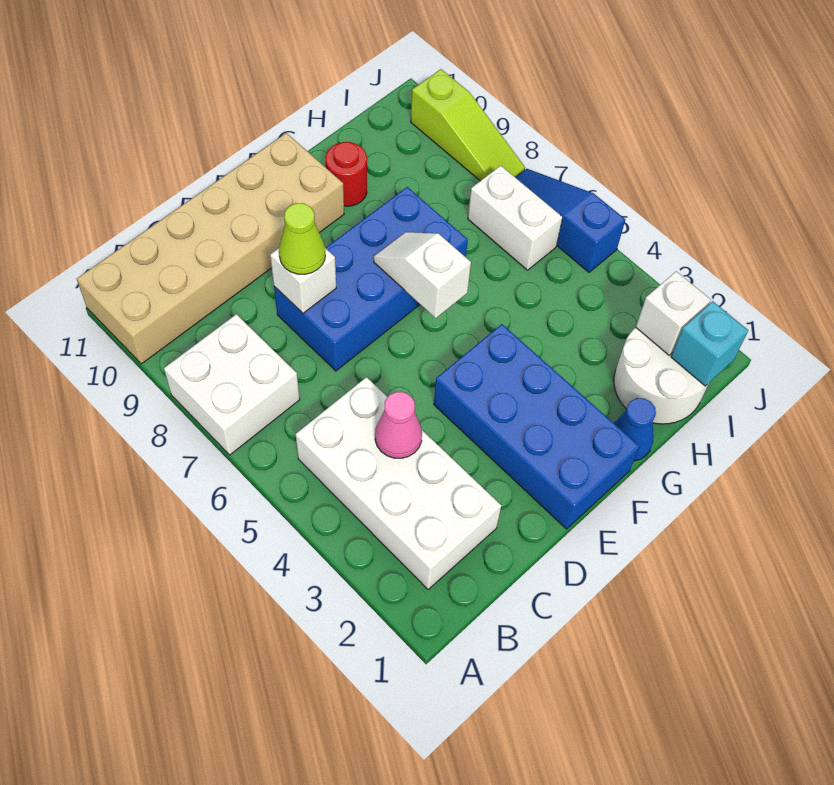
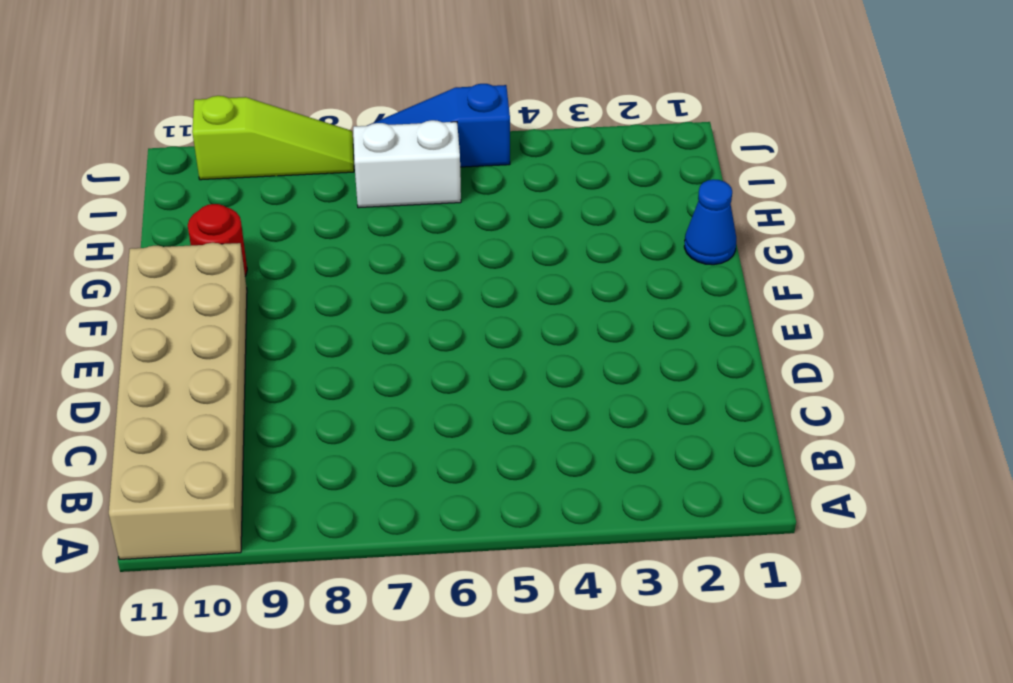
none -> white brick A7:B8 level 1
none -> white brick B2:C5 level 1
none -> blue brick D7:G8 level 1

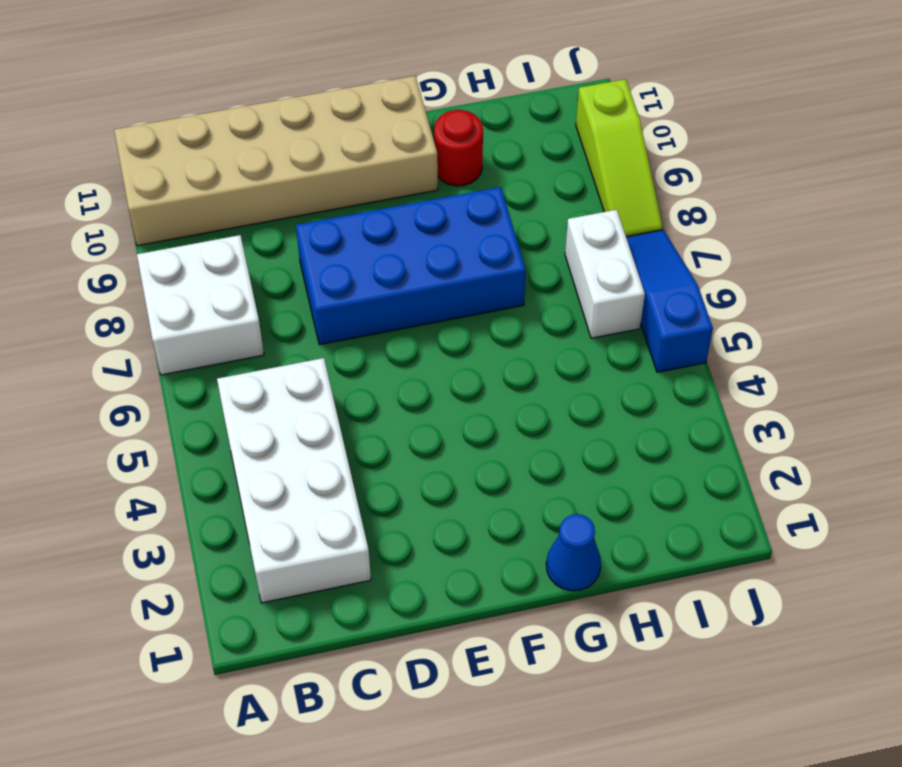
none -> blue brick E1:F4 level 1
none -> white round brick H1:I2 level 1
none -> pink cone C4 level 2

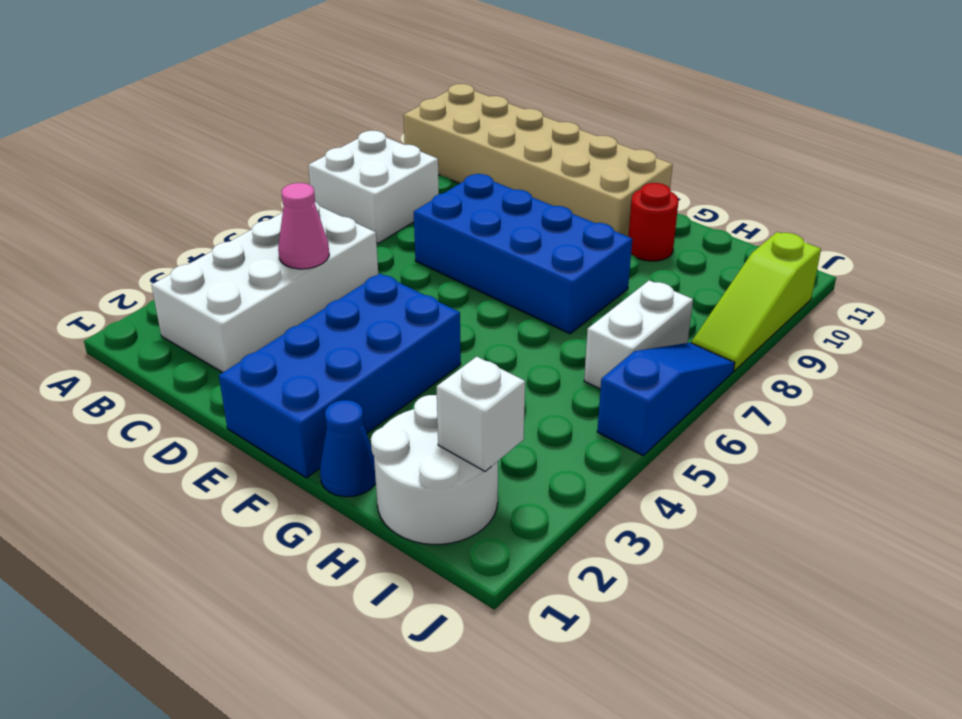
none -> white brick D8 level 2
none -> white slope F6:F7 level 2 top 6
none -> cyan brick I1 level 2

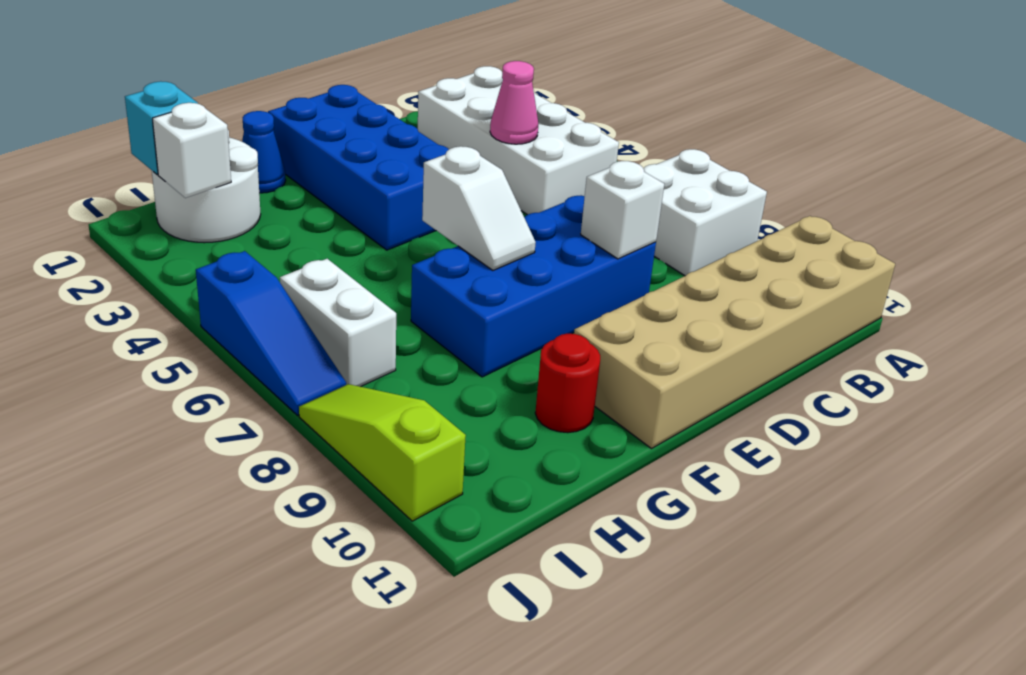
none -> lime cone D8 level 3

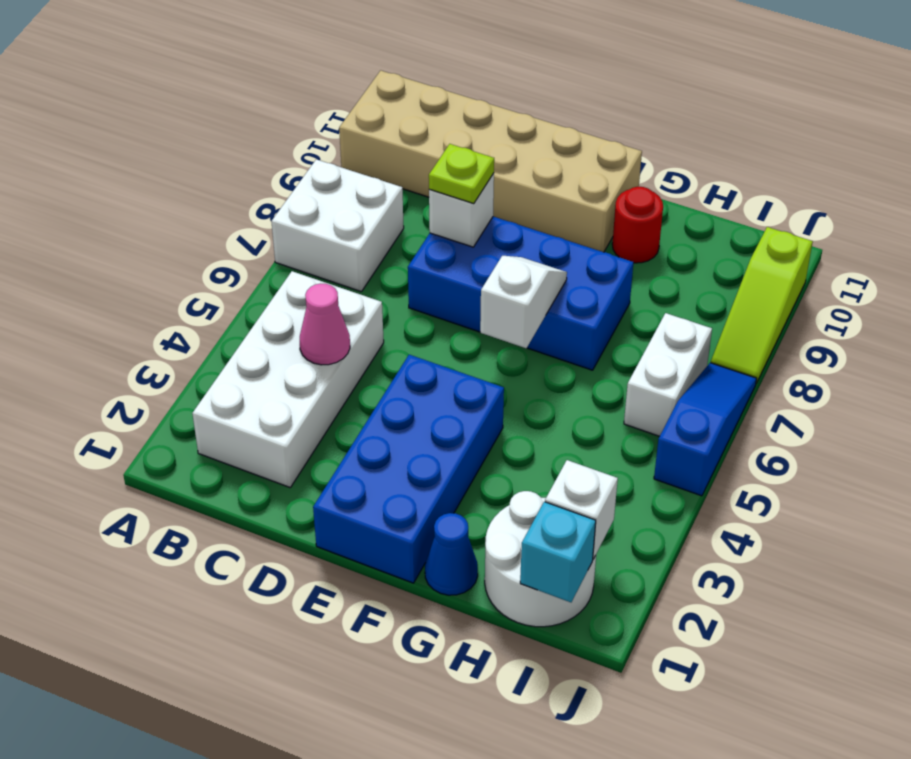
lime plate D8 level 3 -> lime cone D8 level 3

